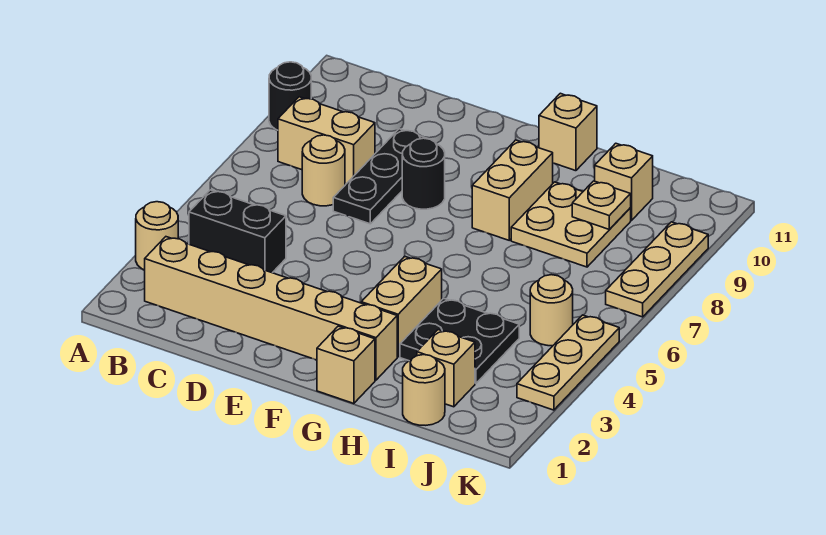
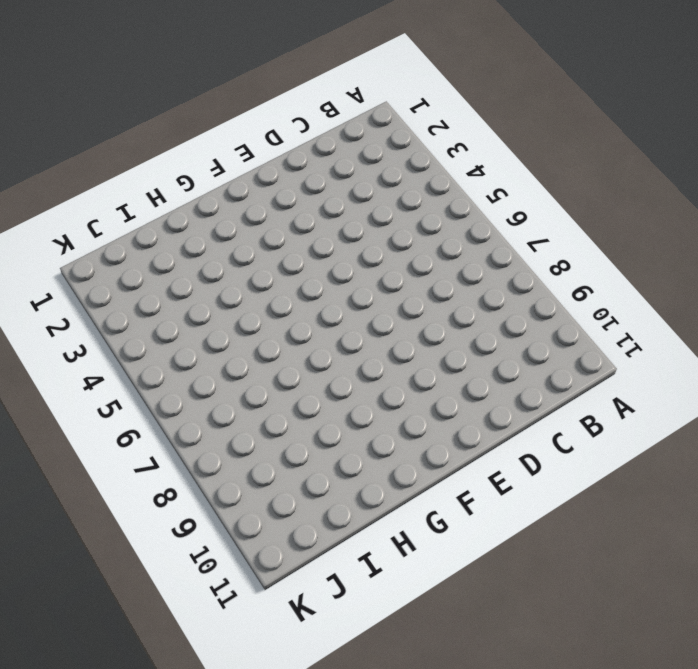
none -> tan round brick A3 level 1
none -> black round brick A9 level 1
none -> tan brick B2:G2 level 1

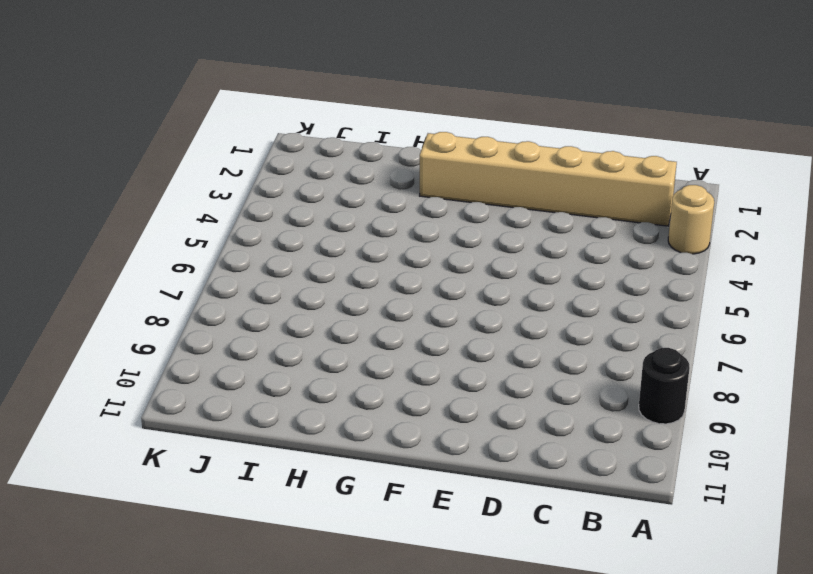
none -> black brick B4:C4 level 1
none -> tan brick B8:C8 level 1
none -> tan round brick C7 level 1

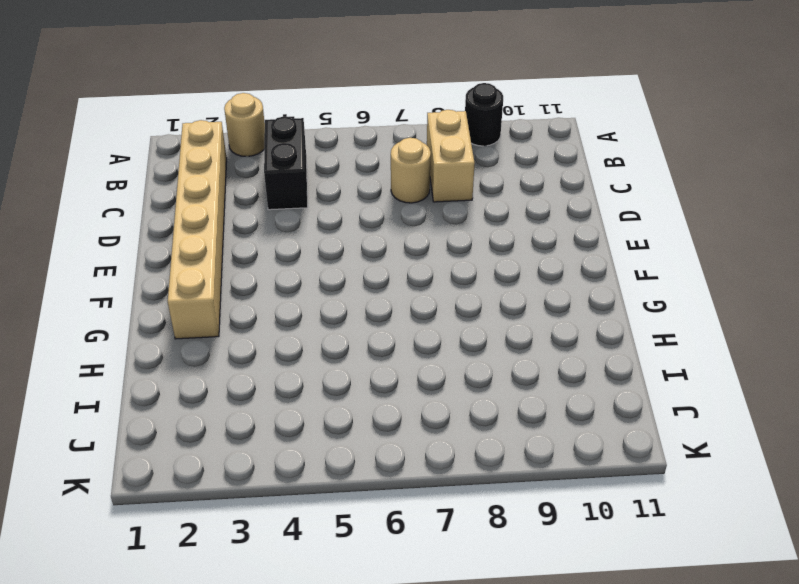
none -> black plate D7:D9 level 1
none -> black round brick E8 level 1
none -> tan brick G1 level 1

